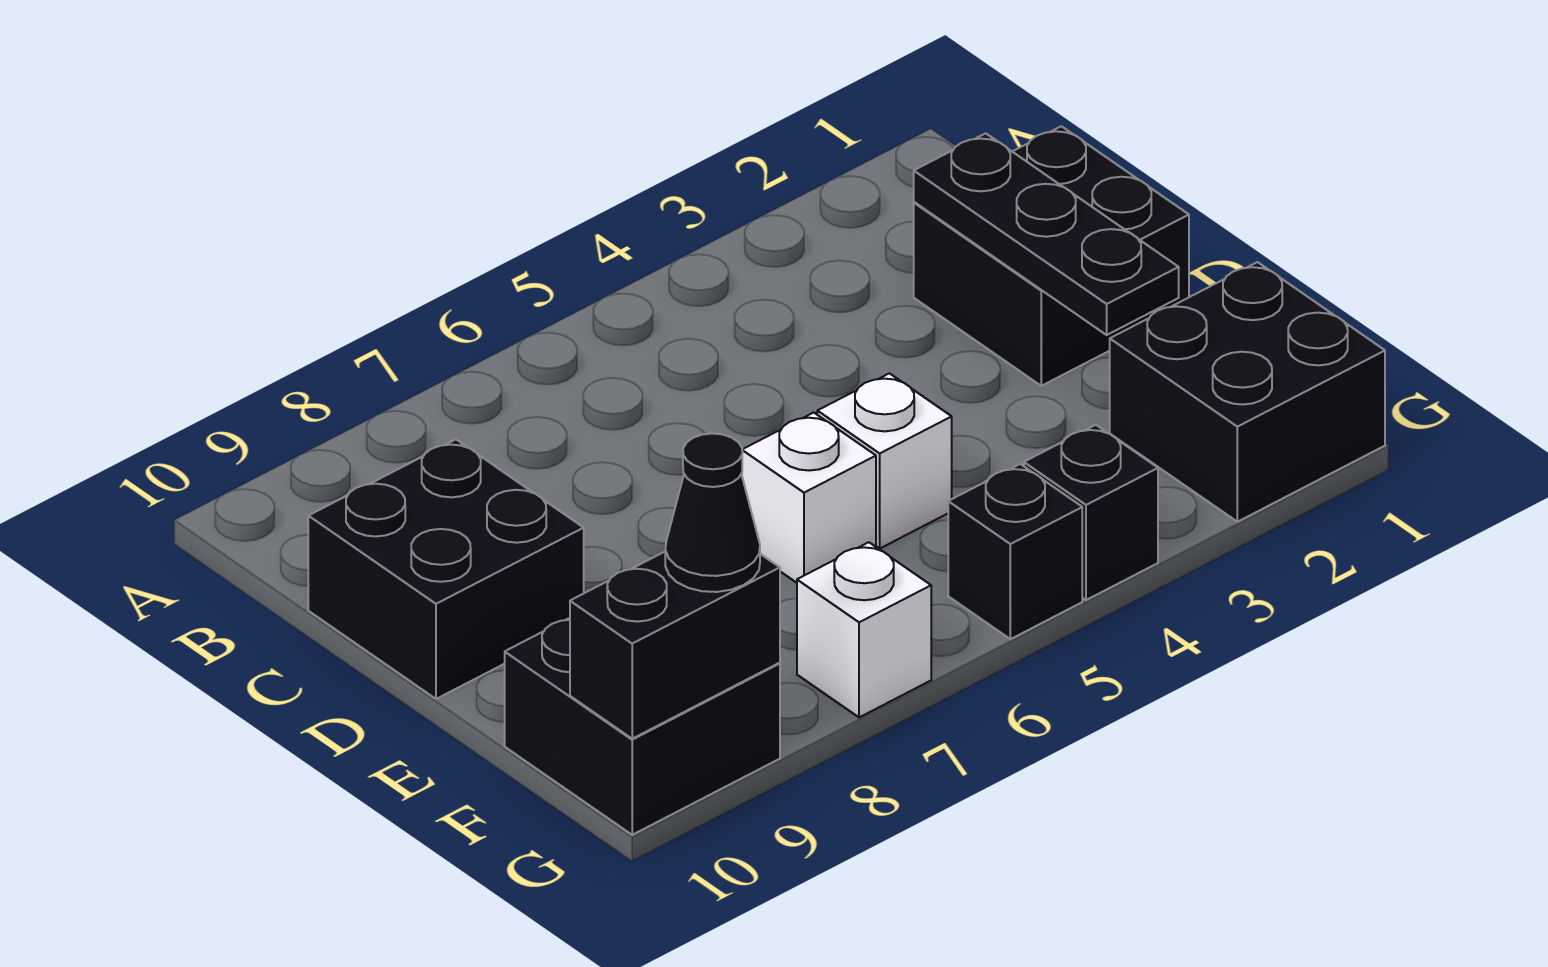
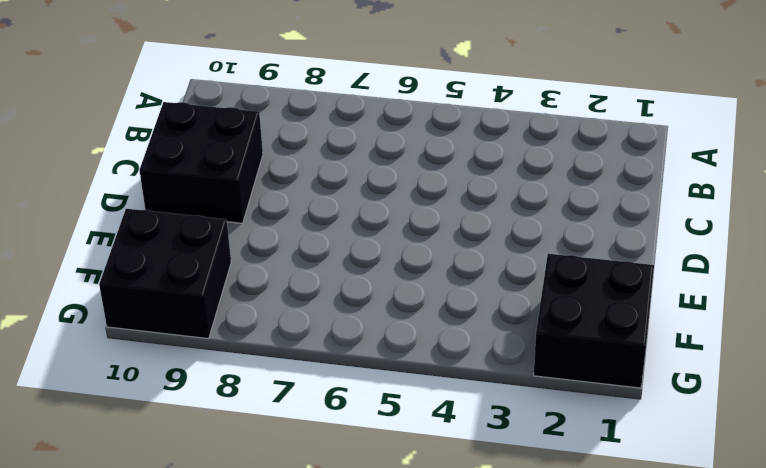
none -> black brick C1:D2 level 1
none -> white brick E5 level 1
none -> white brick E6 level 1

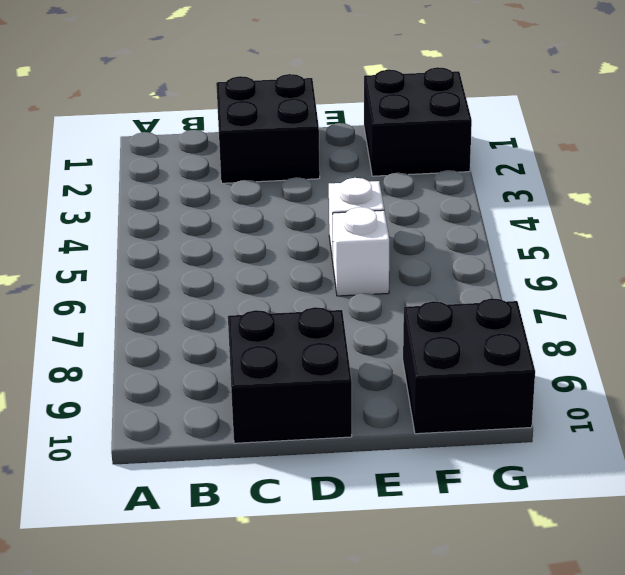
none -> black brick G4 level 1
none -> black brick G5 level 1
none -> white brick G7 level 1

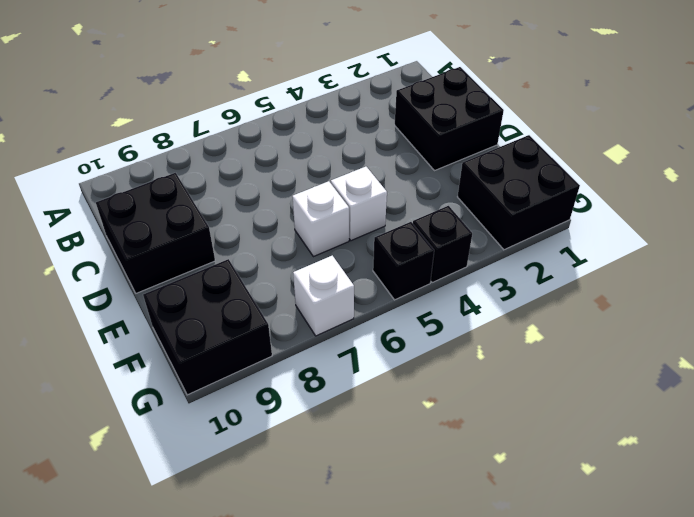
none -> black plate C2:E2 level 2
none -> black brick G9:G10 level 2
none -> black cone G9 level 3

